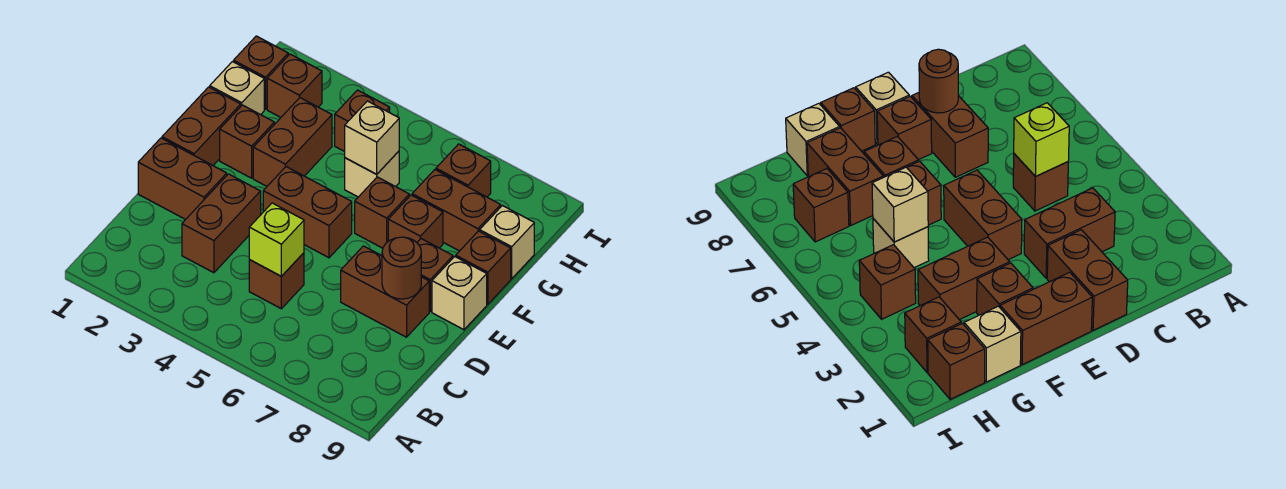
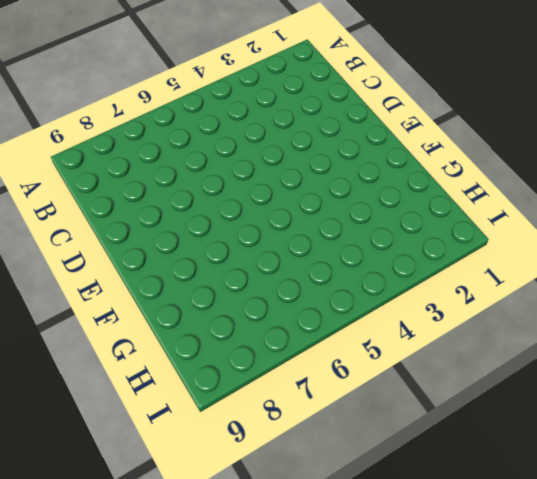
none -> brown brick C3:D3 level 1
none -> brown brick C5 level 1
none -> brown brick D1:D2 level 1

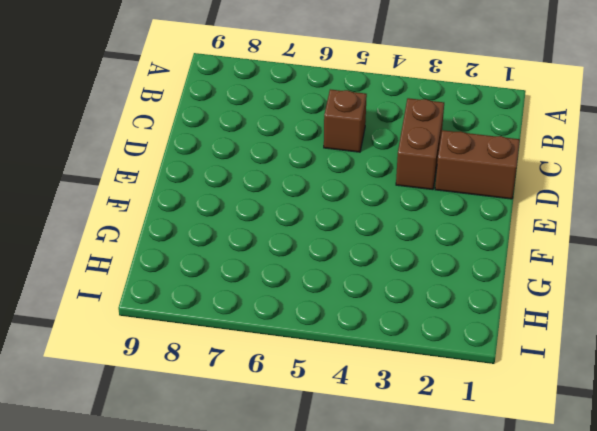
none -> brown brick D7:D8 level 1
none -> brown brick E1:F1 level 1
none -> brown brick E4:E5 level 1

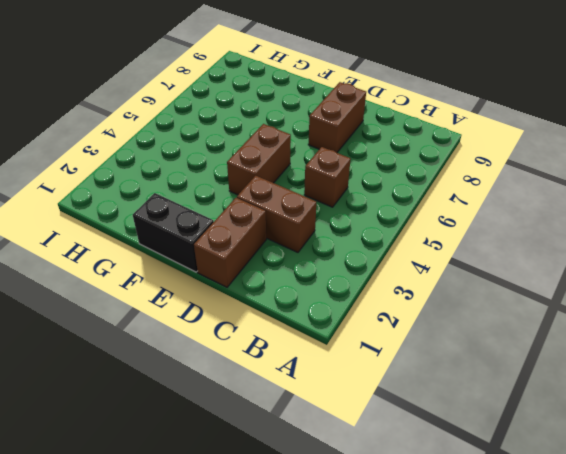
black brick E1:F1 level 1 -> brown brick E1:F1 level 1
none -> brown brick E8 level 1
none -> tan brick E9 level 1
none -> brown brick F2 level 1

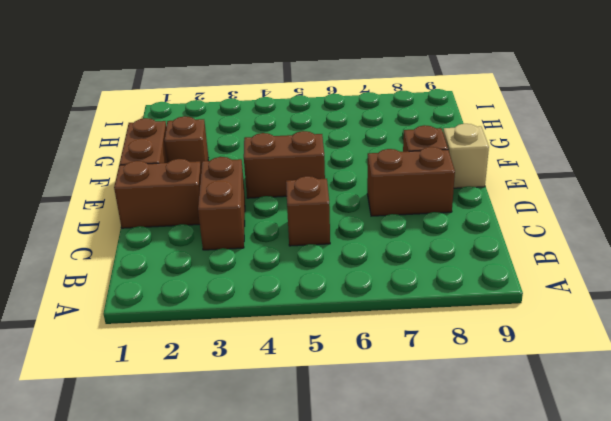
none -> brown brick F3:G3 level 1
none -> brown brick F6 level 1
none -> brown brick F7 level 1

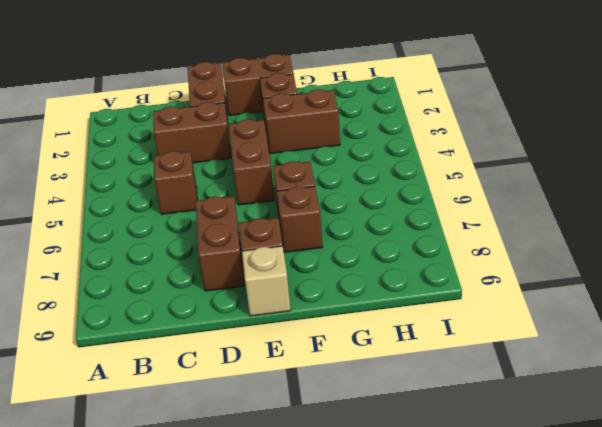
none -> brown brick F9 level 1
none -> tan brick G1 level 1
none -> tan brick G5 level 1

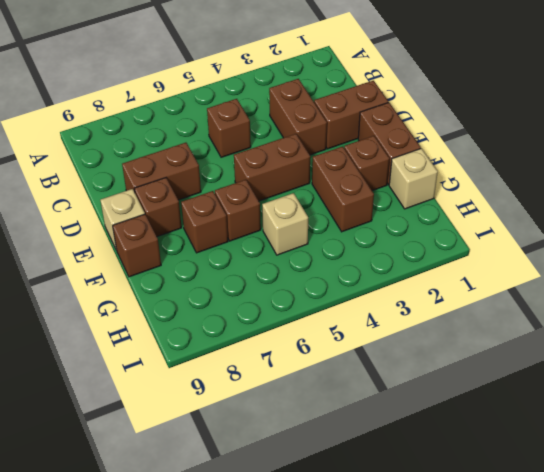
none -> brown brick G7:G8 level 1
none -> tan brick G9 level 1
none -> brown brick H1 level 1

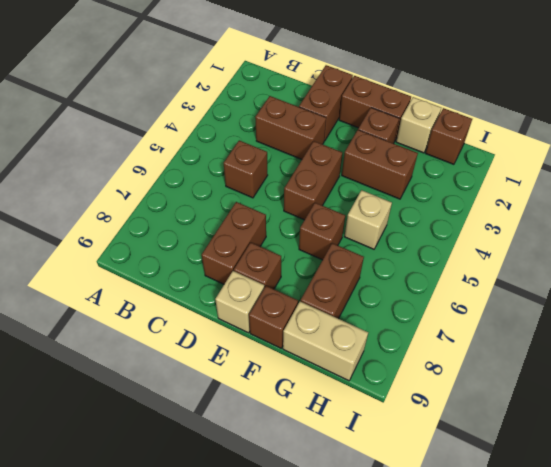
tan brick G9:H9 level 1 -> tan brick G9 level 1
none -> brown brick F7 level 1
none -> brown brick H2 level 1
none -> brown brick H4 level 1

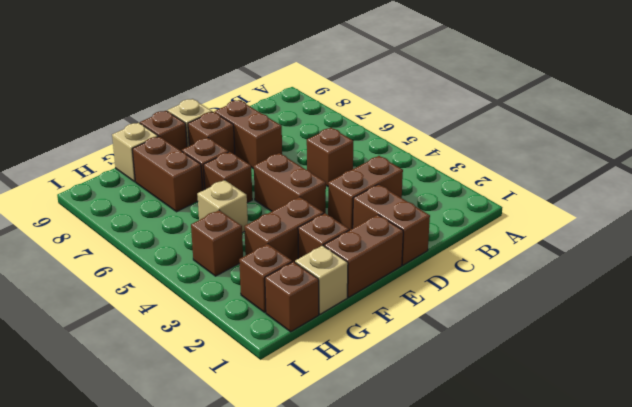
none -> brown brick H7 level 1
none -> lime brick C5 level 2
none -> brown round brick D8 level 2

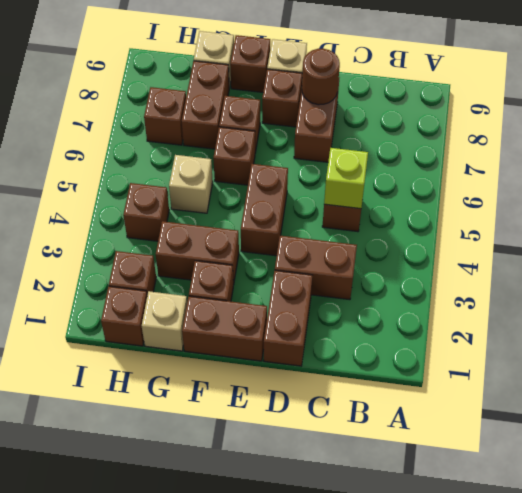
none -> tan brick G5 level 2

